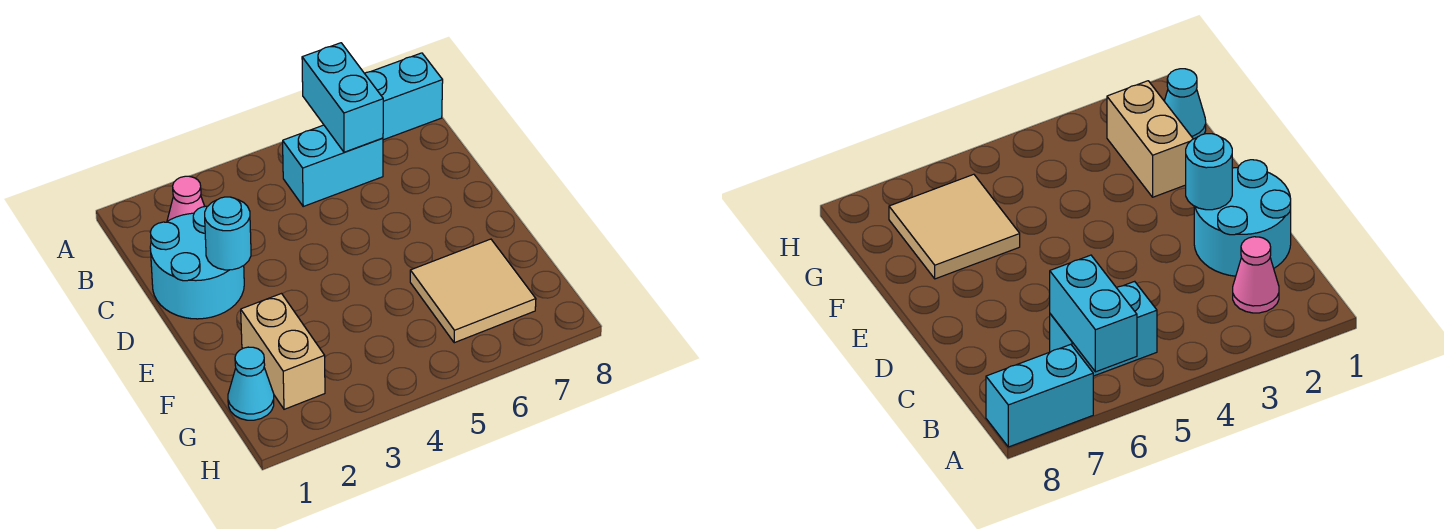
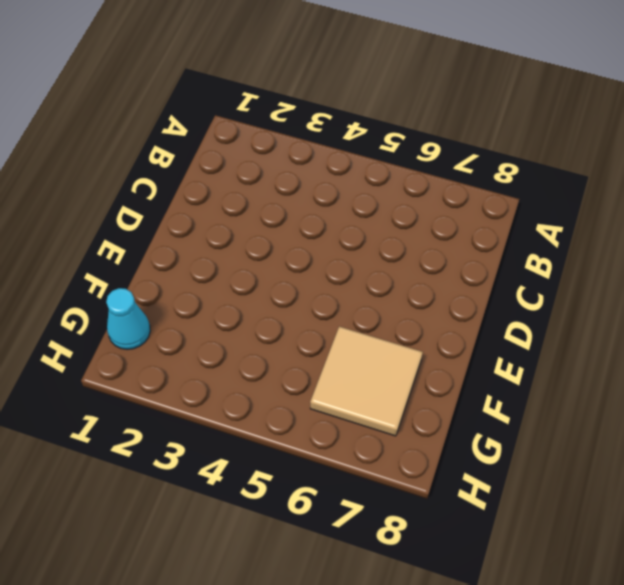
none -> cyan brick A7:A8 level 1
none -> pink cone B2 level 1

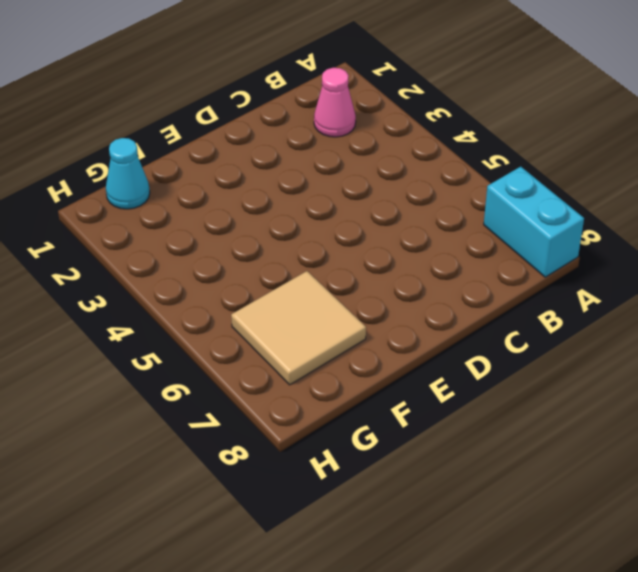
none -> cyan brick B5:B6 level 1
none -> cyan round brick C1:D2 level 1

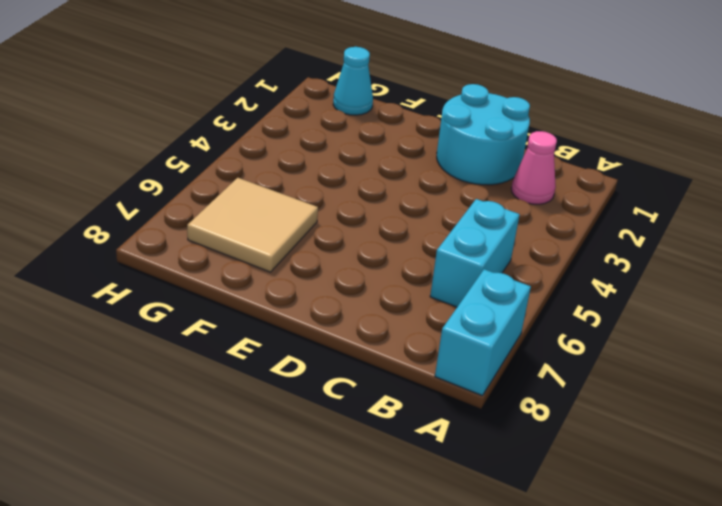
none -> tan brick F2:G2 level 1
none -> cyan brick A6:B6 level 2

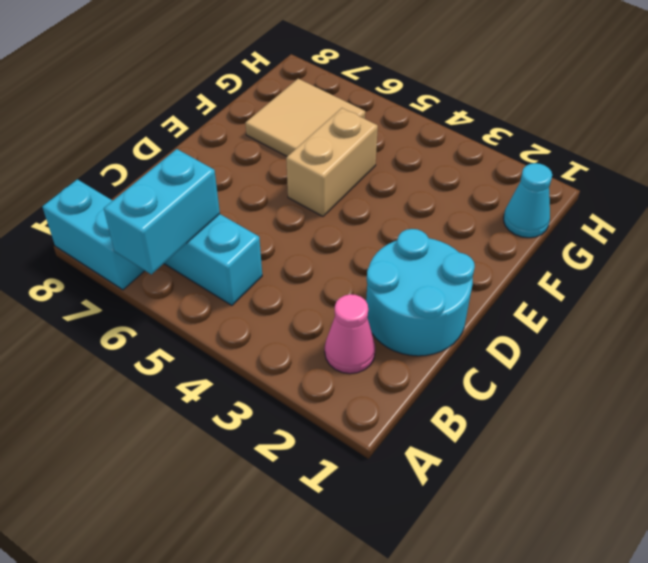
tan brick E5:F5 level 1 -> tan brick F2:G2 level 1
none -> cyan round brick D2 level 2

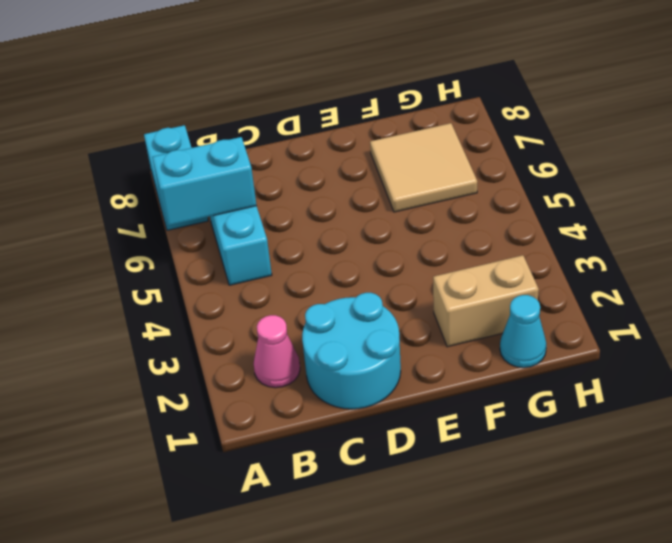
none -> cyan round brick D2 level 2

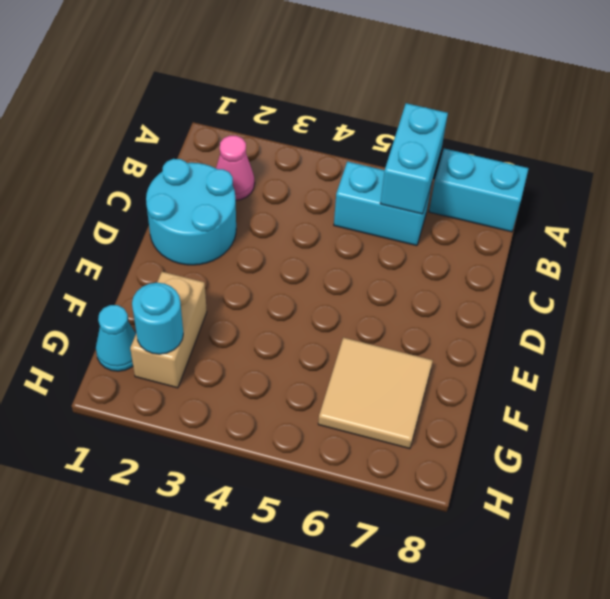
cyan round brick G2 level 2 -> cyan round brick D2 level 2

